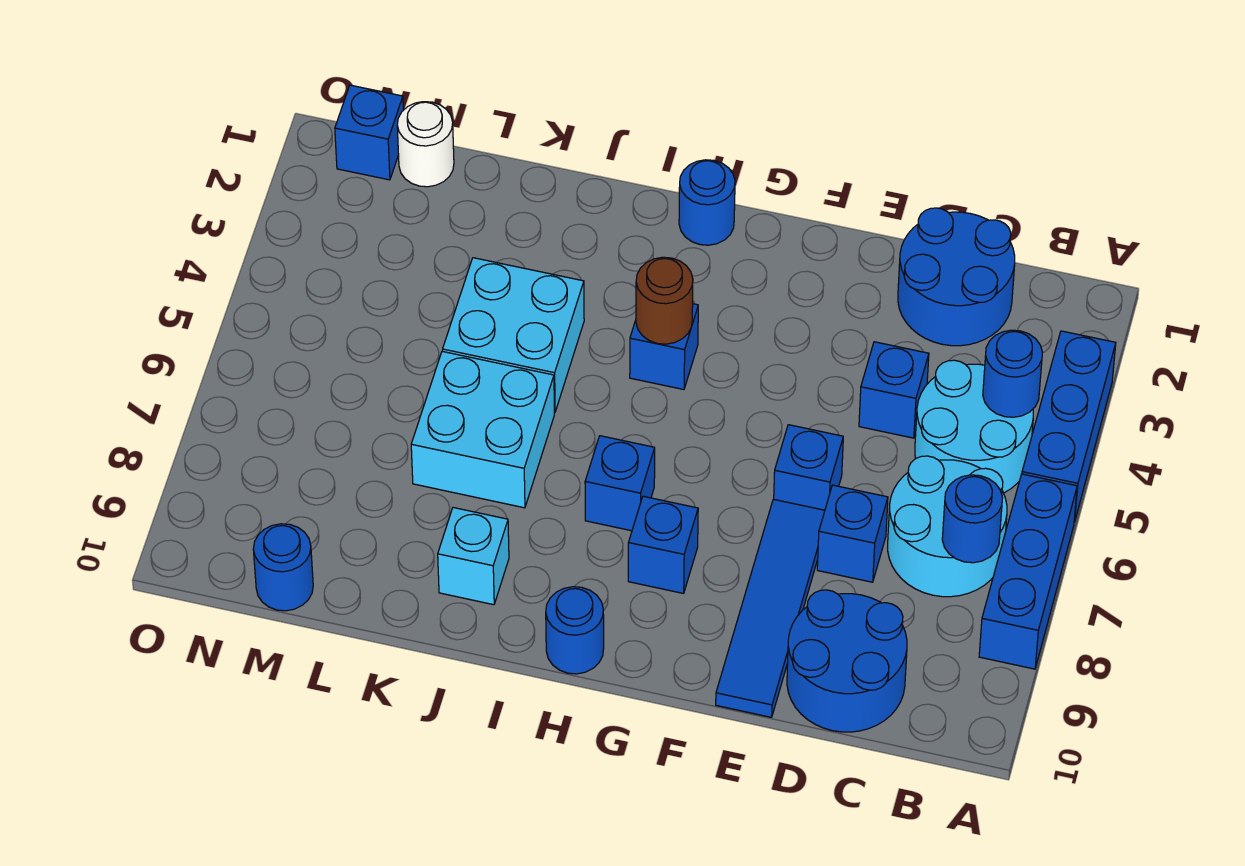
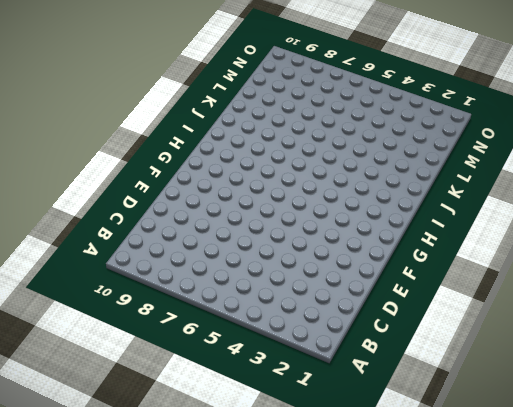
none -> blue brick A3:A5 level 1
none -> blue brick A6:A8 level 1
none -> cyan round brick B4:C5 level 1

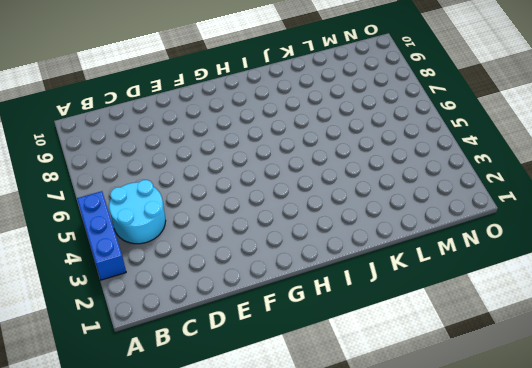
none -> blue brick A6:A8 level 1
none -> cyan round brick B6:C7 level 1
none -> blue round brick C1:D2 level 1

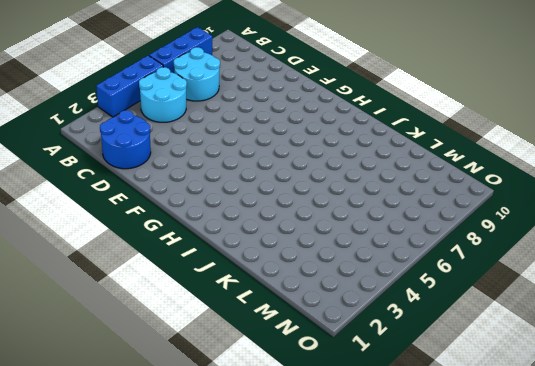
none -> blue round brick C9:D10 level 1
none -> blue brick D4 level 1
none -> blue brick D7 level 1

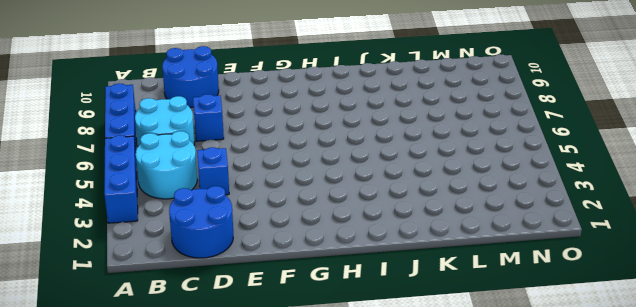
none -> blue brick E6 level 1
none -> blue tile E7:E10 level 1
none -> blue brick G8 level 1

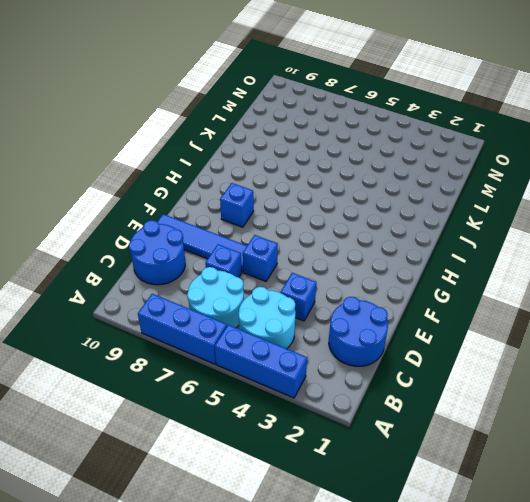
none -> blue round brick H1 level 1
none -> blue brick H4 level 1
none -> blue brick H7 level 1

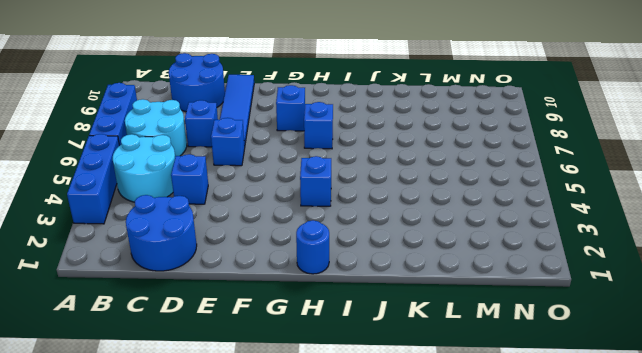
none -> blue round brick H10 level 1
none -> cyan brick J4:K5 level 1
none -> cyan brick J6:K7 level 1

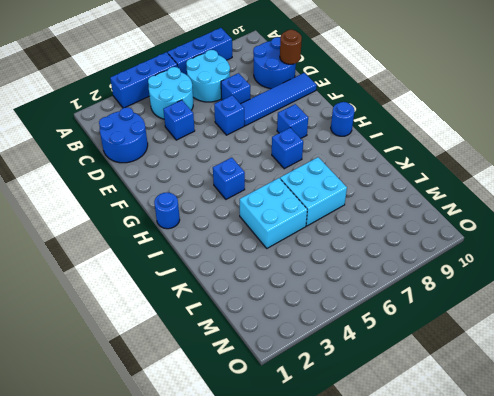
brown round brick D10 level 2 -> brown round brick H4 level 2
none -> cyan brick J9 level 1
none -> white round brick M1 level 1
none -> blue round brick M10 level 1

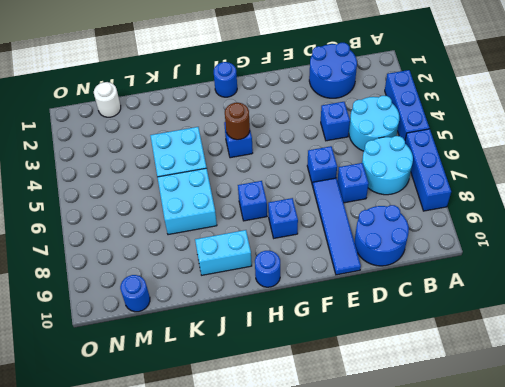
cyan brick I9:J9 level 1 -> cyan brick J9 level 1
none -> blue brick N1 level 1
none -> blue round brick B4 level 2
none -> blue round brick B7 level 2

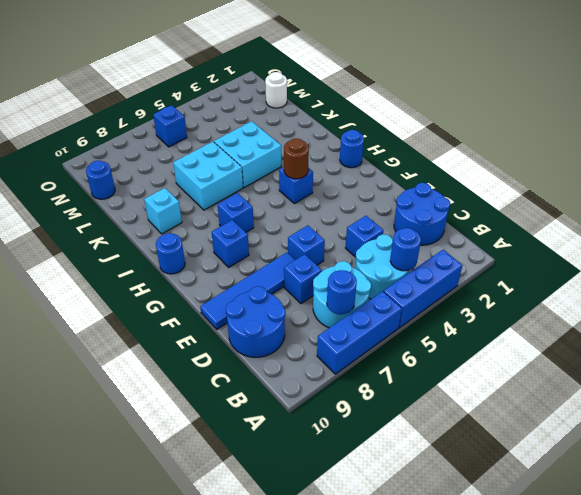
blue brick N6 level 1 -> blue brick N1 level 1

